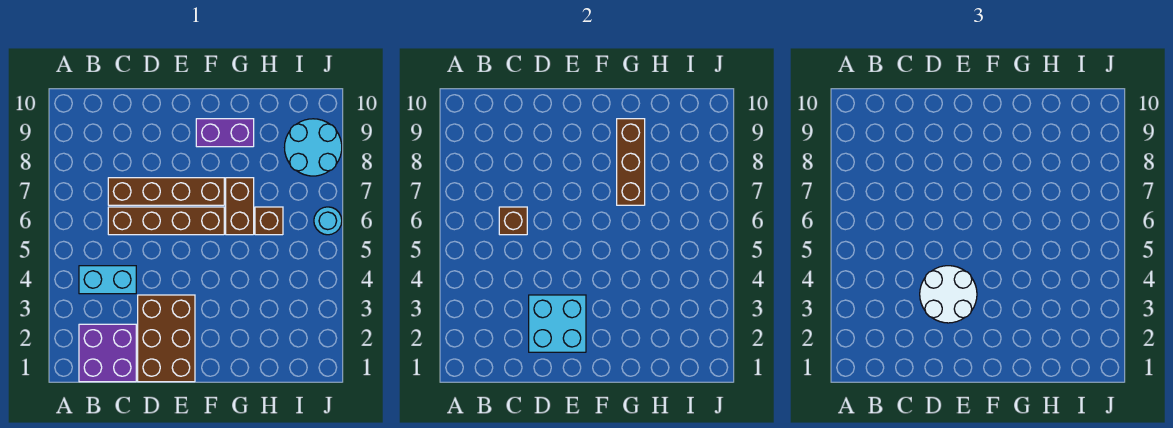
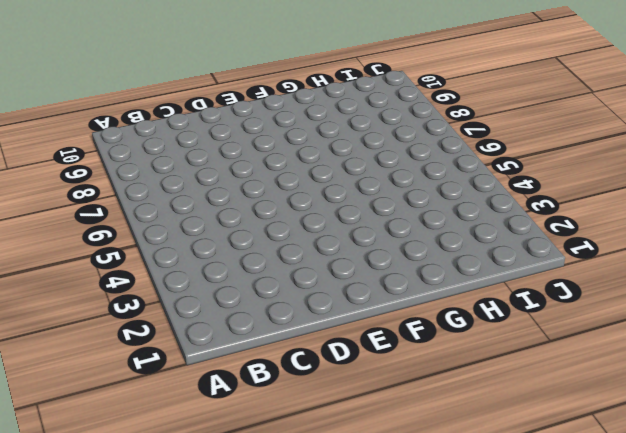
none -> purple brick B1:C2 level 1
none -> cyan brick B4:C4 level 1
none -> brown brick C6:F6 level 1

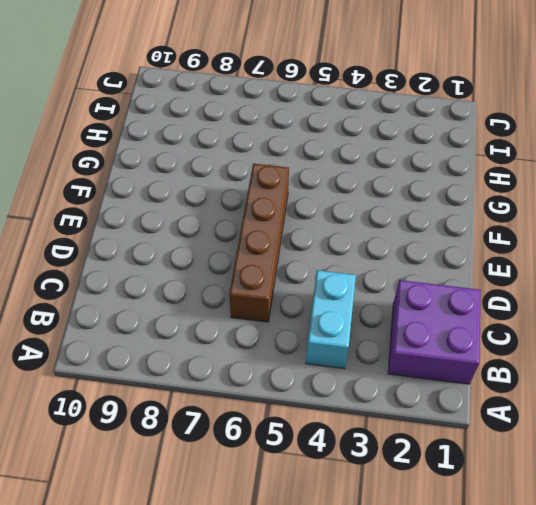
none -> brown brick C7:F7 level 1
none -> brown brick D1:E3 level 1
none -> purple brick F9:G9 level 1

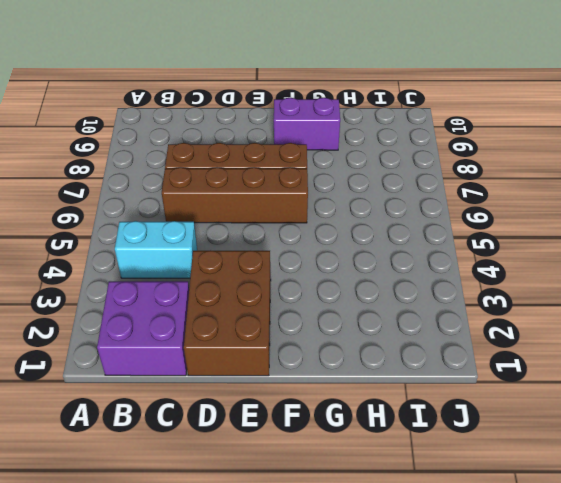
none -> brown brick G6:G7 level 1
none -> brown brick H6 level 1
none -> cyan round brick I8:J9 level 1

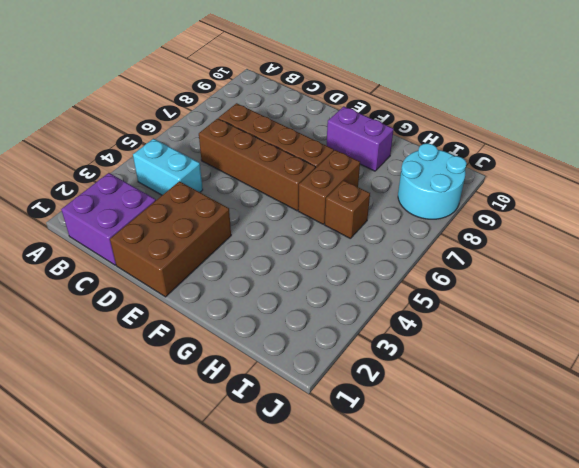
none -> cyan round brick J6 level 1
none -> brown brick C6 level 2
none -> cyan brick D2:E3 level 2

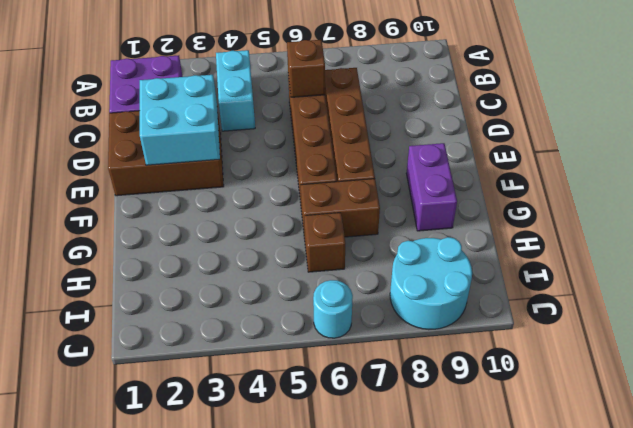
none -> brown brick G7:G9 level 2
none -> white round brick D3:E4 level 3

